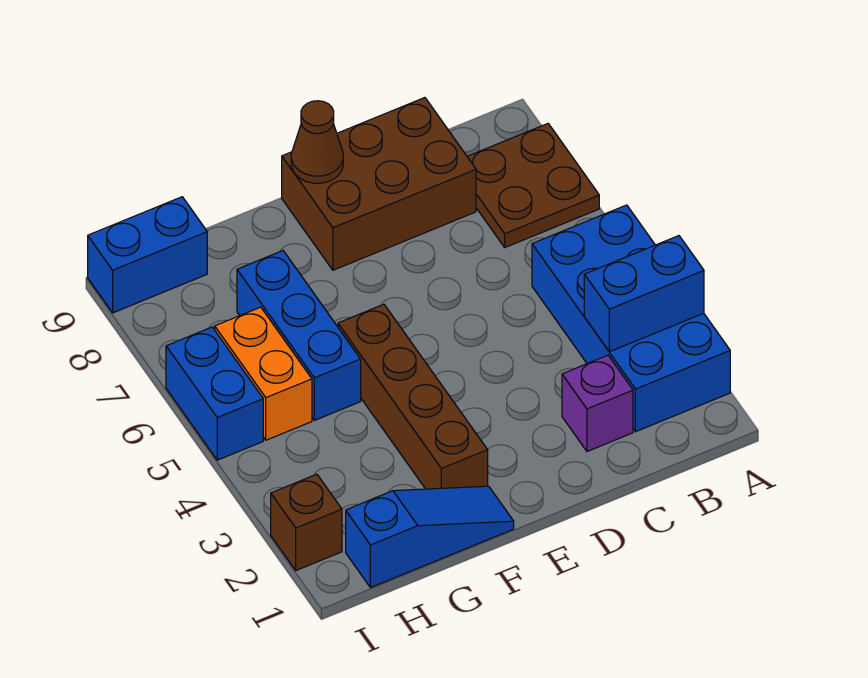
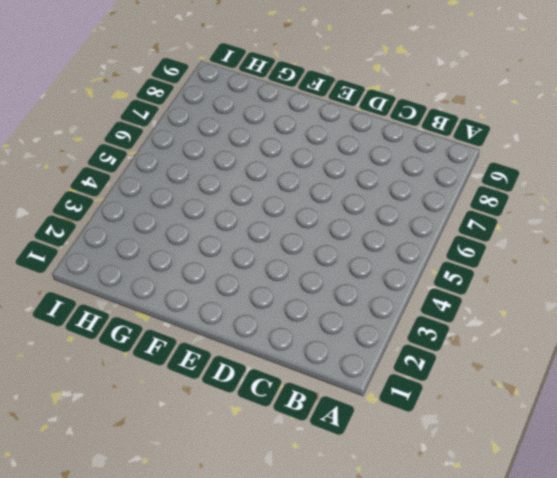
none -> blue brick A2:B5 level 1
none -> brown plate A7:B8 level 1
none -> purple brick C2 level 1

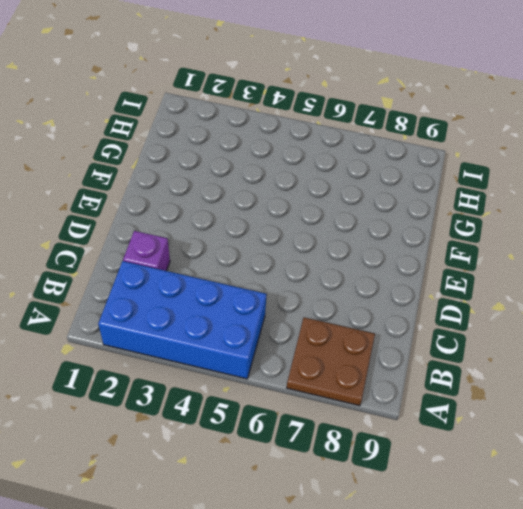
none -> brown brick C8:E9 level 1
none -> blue slope F1:H1 level 1 top H
none -> brown brick F2:F5 level 1

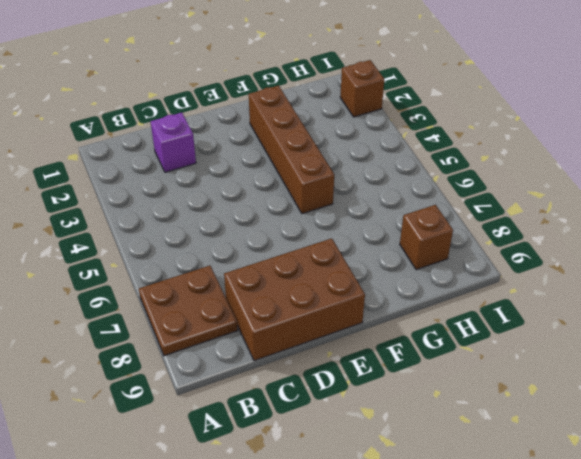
brown brick H8 level 1 -> none
none -> blue brick A2:B5 level 1
none -> blue slope F1:H1 level 1 top H
none -> blue brick G5:G7 level 1

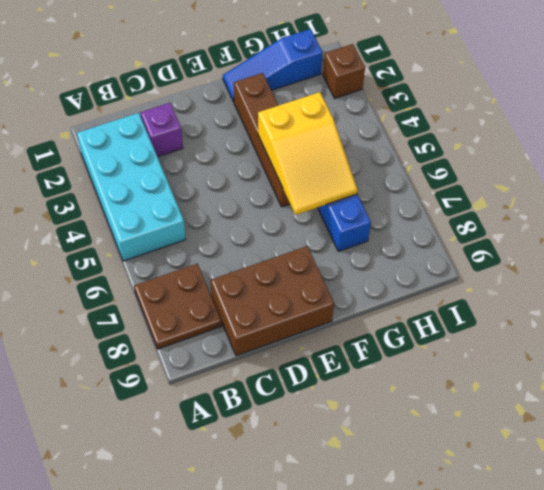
cyan brick A2:B5 level 1 -> blue brick A2:B5 level 1
yellow slope F4:G6 level 2 top 4 -> none
none -> orange brick H5:H6 level 1
none -> blue brick H9:I9 level 1
none -> blue brick I5:I6 level 1

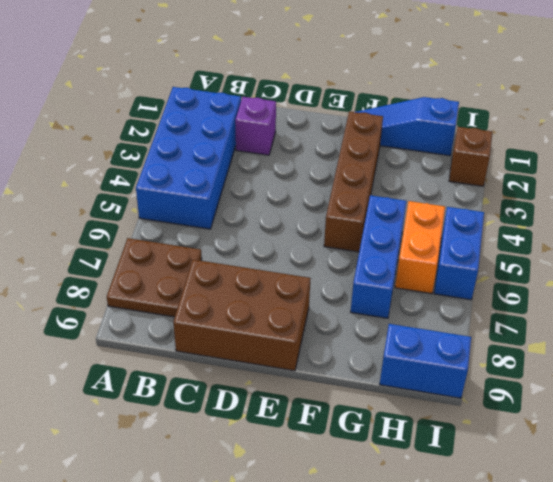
none -> blue brick A3:B3 level 2
none -> brown cone E9 level 2

